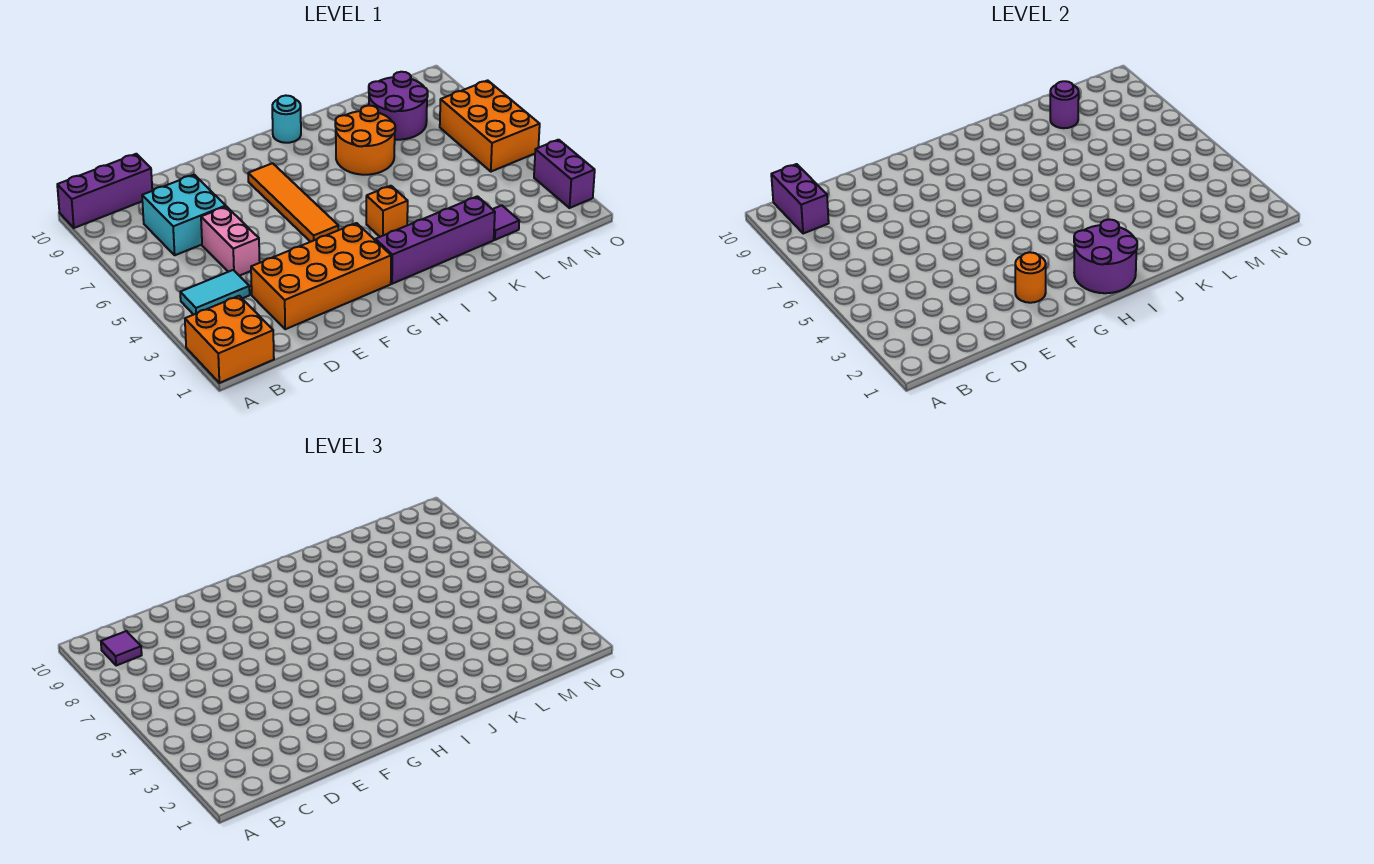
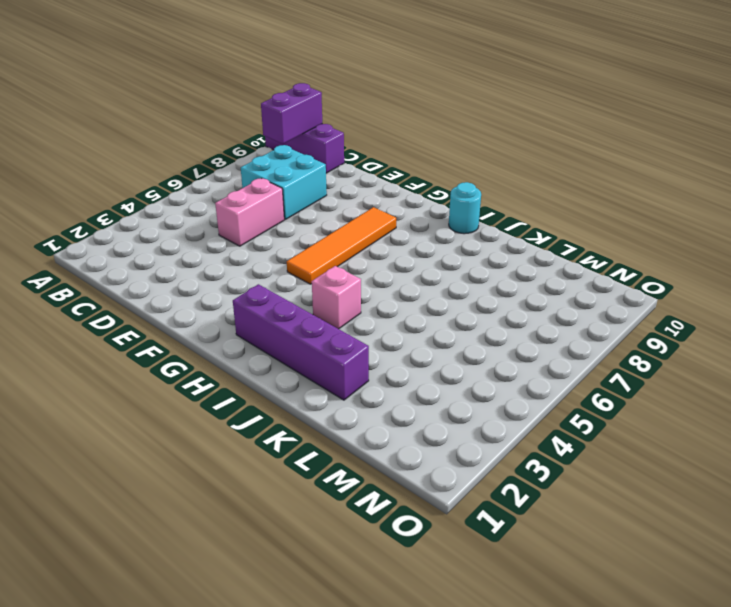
pink brick I4 level 1 -> orange brick I4 level 1
none -> orange brick A1:B2 level 1
none -> cyan tile B4:C4 level 1
none -> orange brick D2:G3 level 1

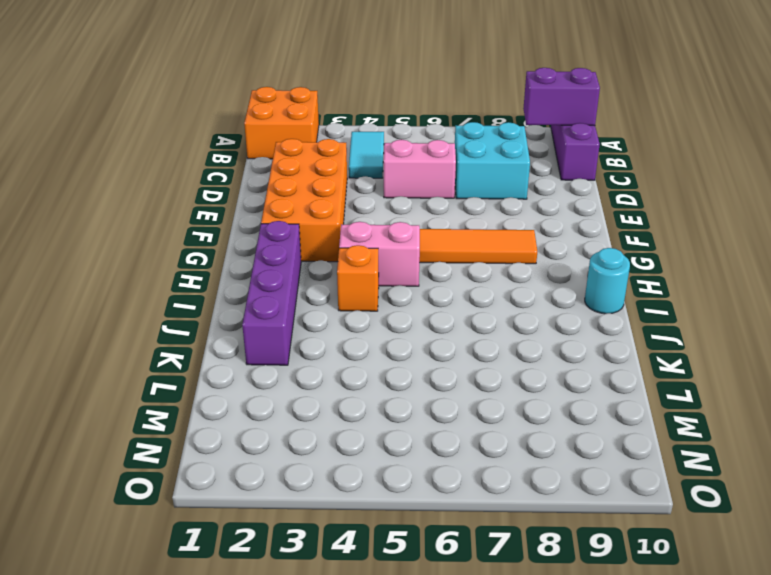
pink brick H4:H5 level 1 -> none
none -> orange round brick J7:K8 level 1
none -> purple tile L2 level 1
none -> purple round brick L8:M9 level 1

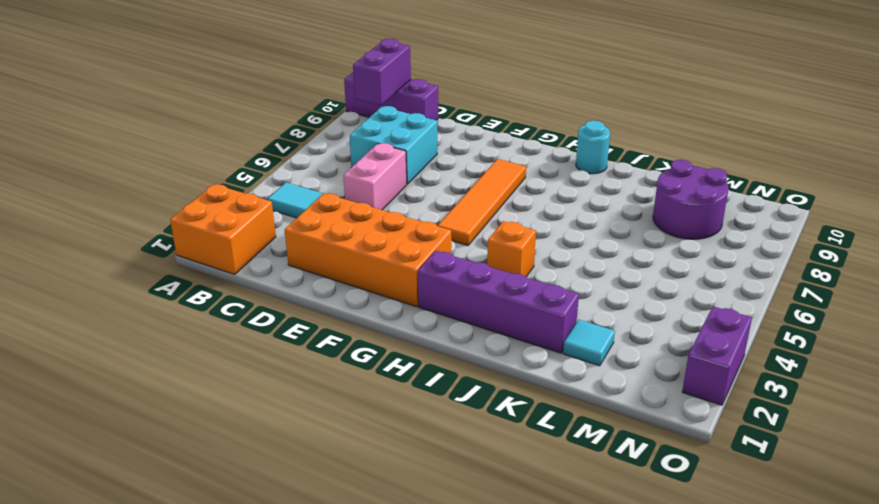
cyan tile L2 level 1 -> purple tile L2 level 1
none -> orange round brick J7:K8 level 1
none -> orange brick N5:O7 level 1
none -> orange round brick F2 level 2

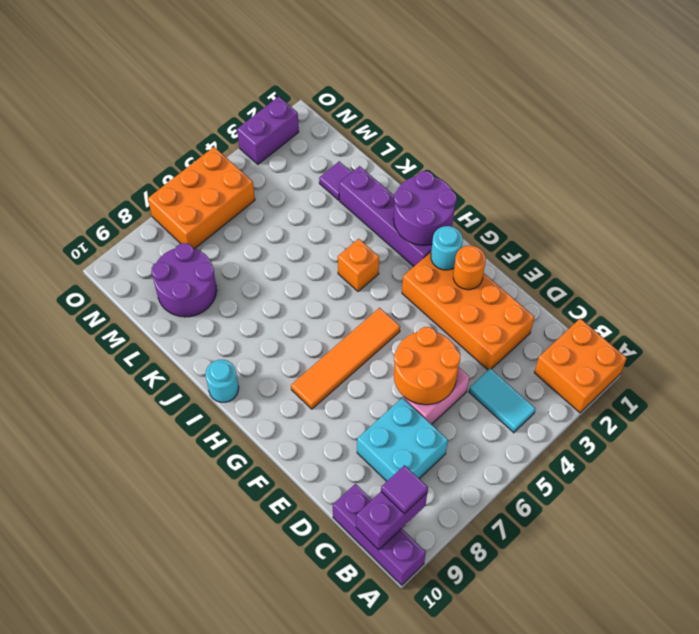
orange round brick D5:E6 level 2 -> orange round brick J7:K8 level 1
cyan round brick G2 level 2 -> none
none -> purple round brick L9 level 2

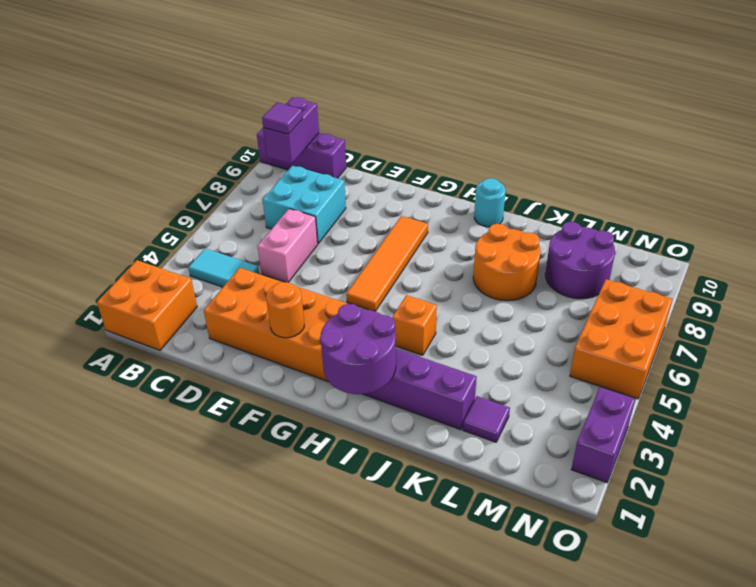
none -> purple round brick L9 level 2

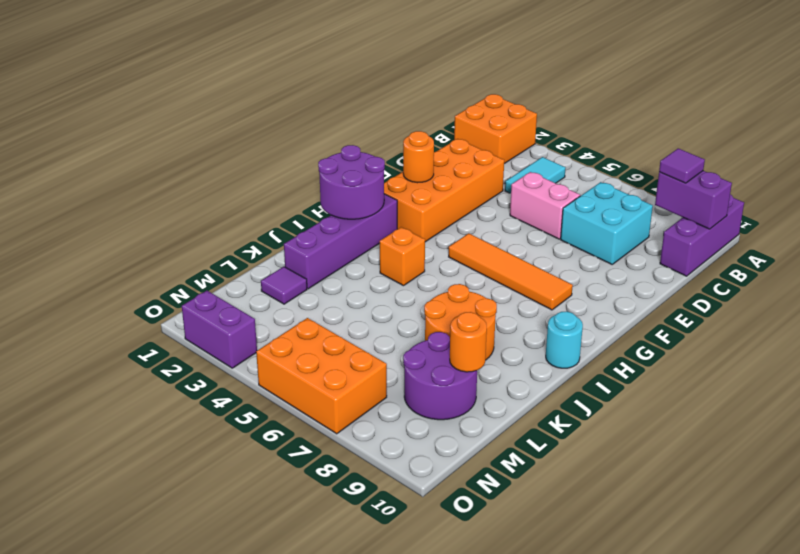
orange round brick L9 level 2 -> purple round brick L9 level 2

